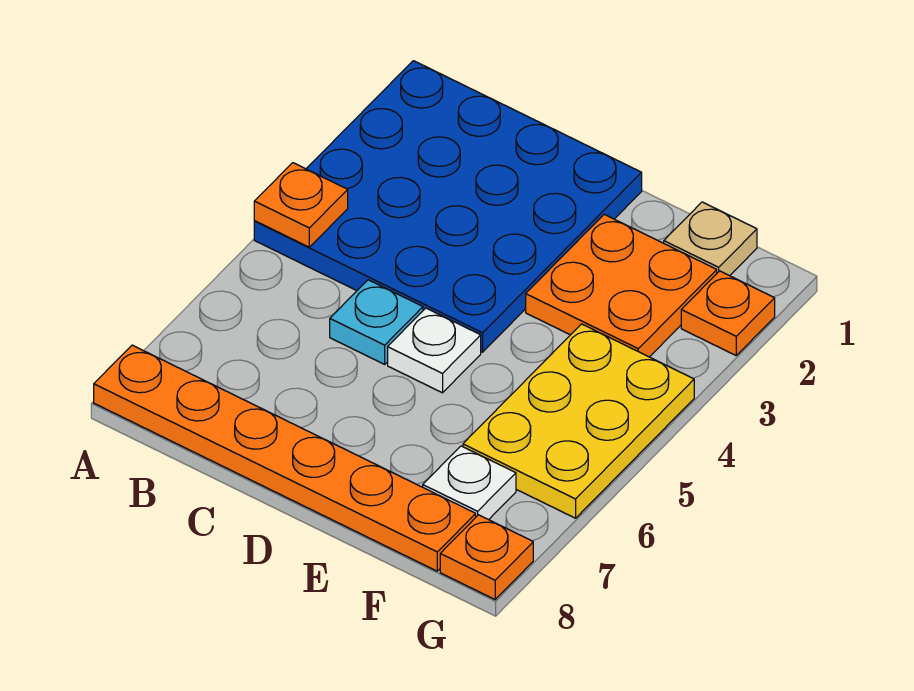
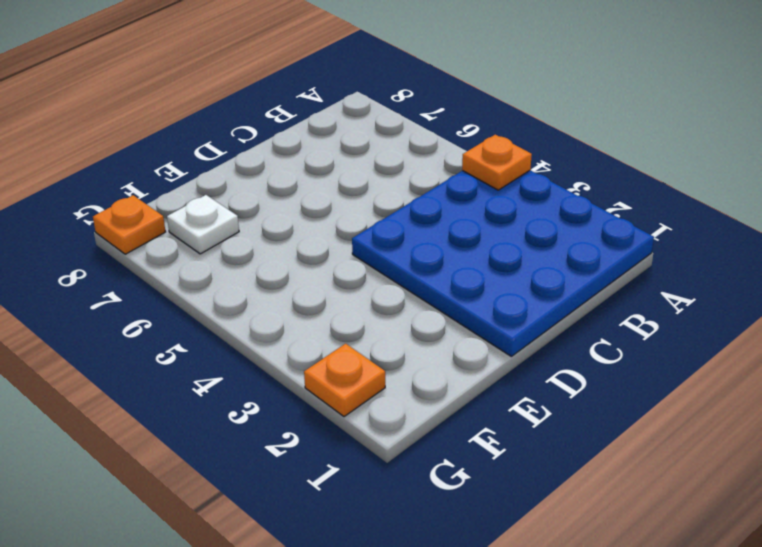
none -> orange plate A8:F8 level 1
none -> cyan plate C5 level 1

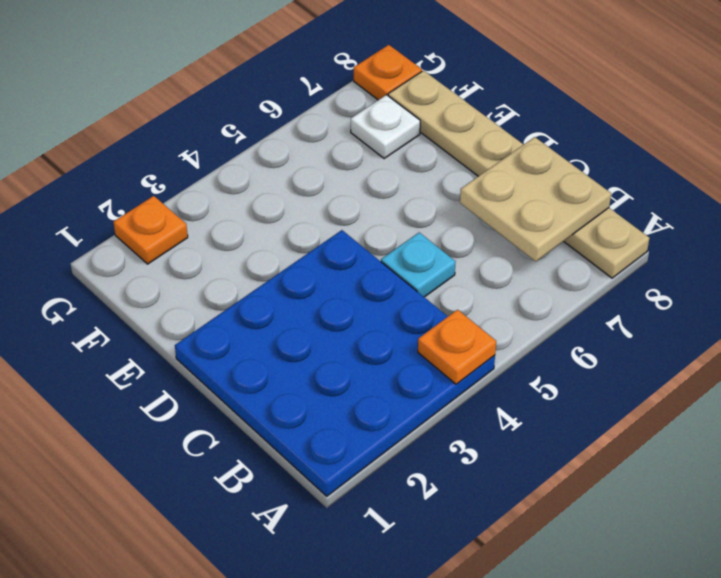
tan plate A8:F8 level 1 -> orange plate A8:F8 level 1
tan plate B7:C8 level 2 -> none
none -> white plate D5 level 1
none -> orange plate E2:F3 level 1

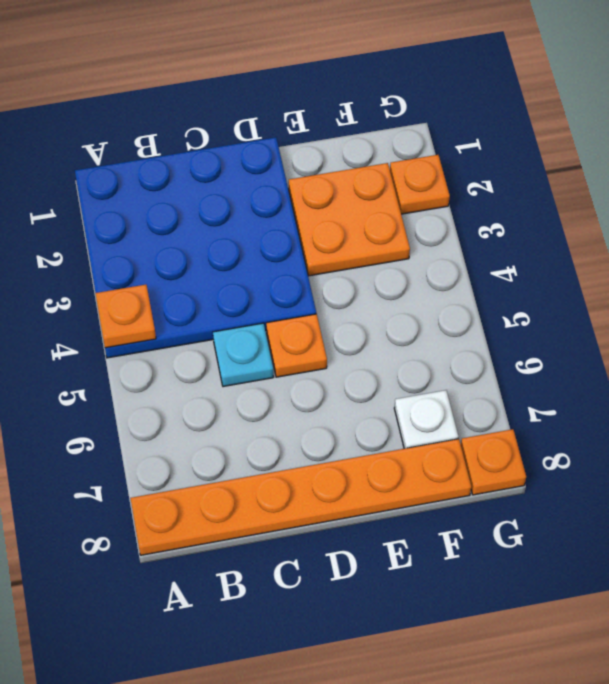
orange plate D5 level 1 -> white plate D5 level 1
none -> tan plate F1 level 1
none -> yellow plate F4:G6 level 1

